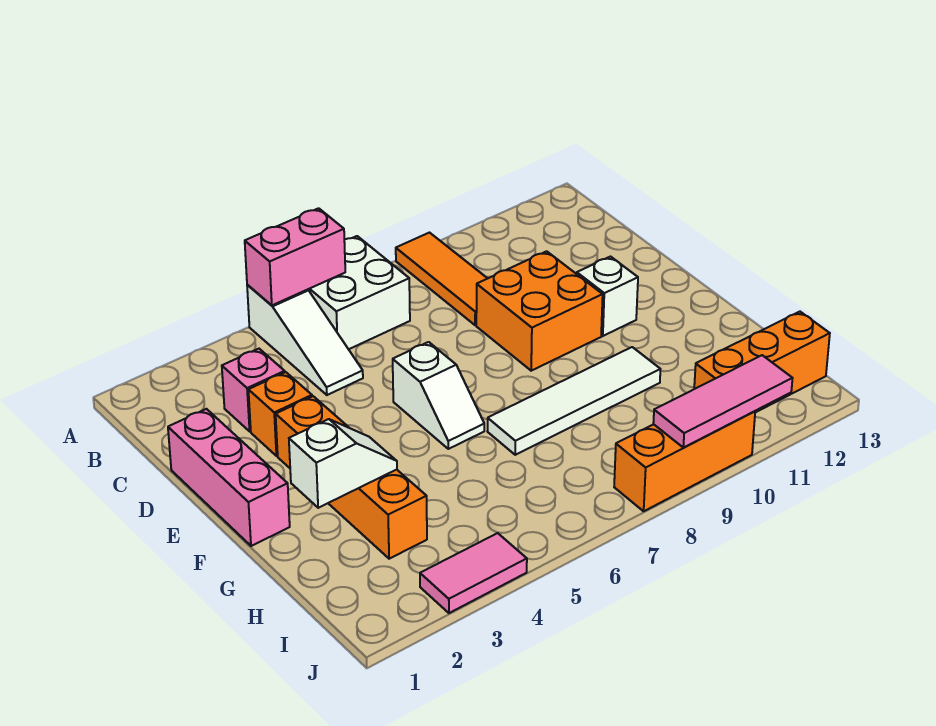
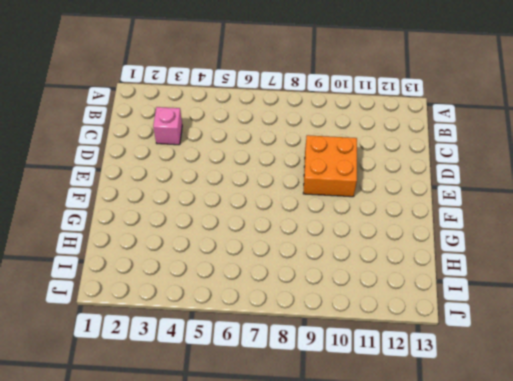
none -> white slope A5:C5 level 1 top A
none -> white brick A6:B7 level 1
none -> orange tile A9:C9 level 1

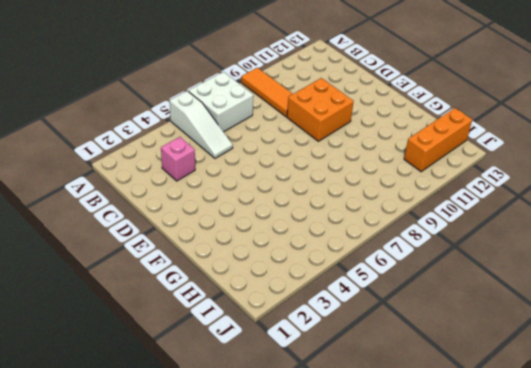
none -> pink brick D1:F1 level 1
none -> orange brick D3 level 1
none -> orange brick E3:H3 level 1

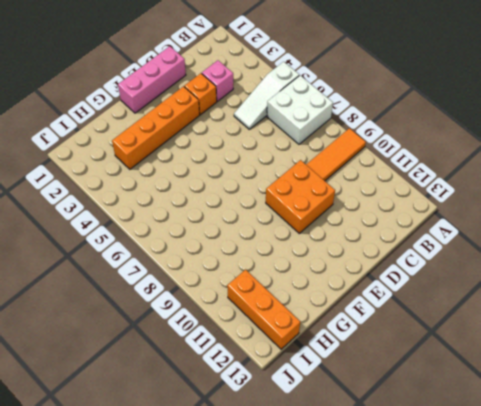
none -> white slope E6:F6 level 1 top E
none -> white brick E11 level 1
none -> white tile G7:G10 level 1

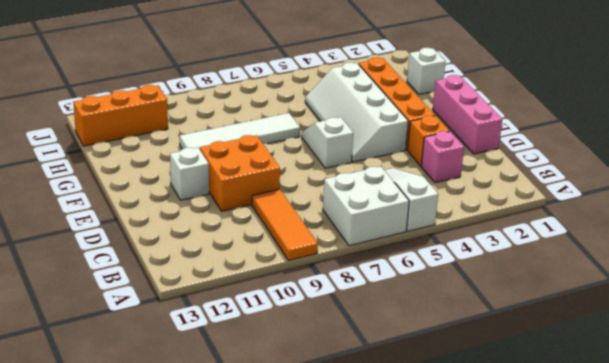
white slope E4:H5 level 1 top 4 -> none
white brick H1 level 1 -> none
none -> pink tile J3:J4 level 1
none -> orange brick J8:J10 level 1
none -> pink brick A5:A6 level 2

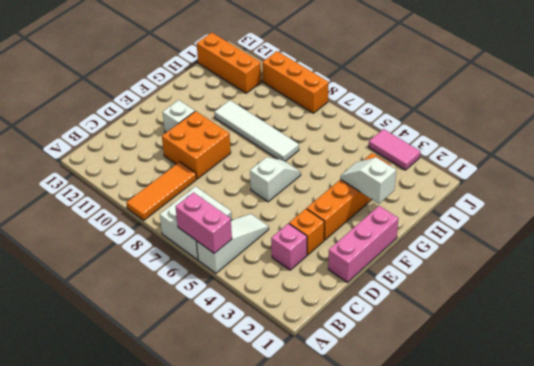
none -> pink tile J9:J11 level 2

